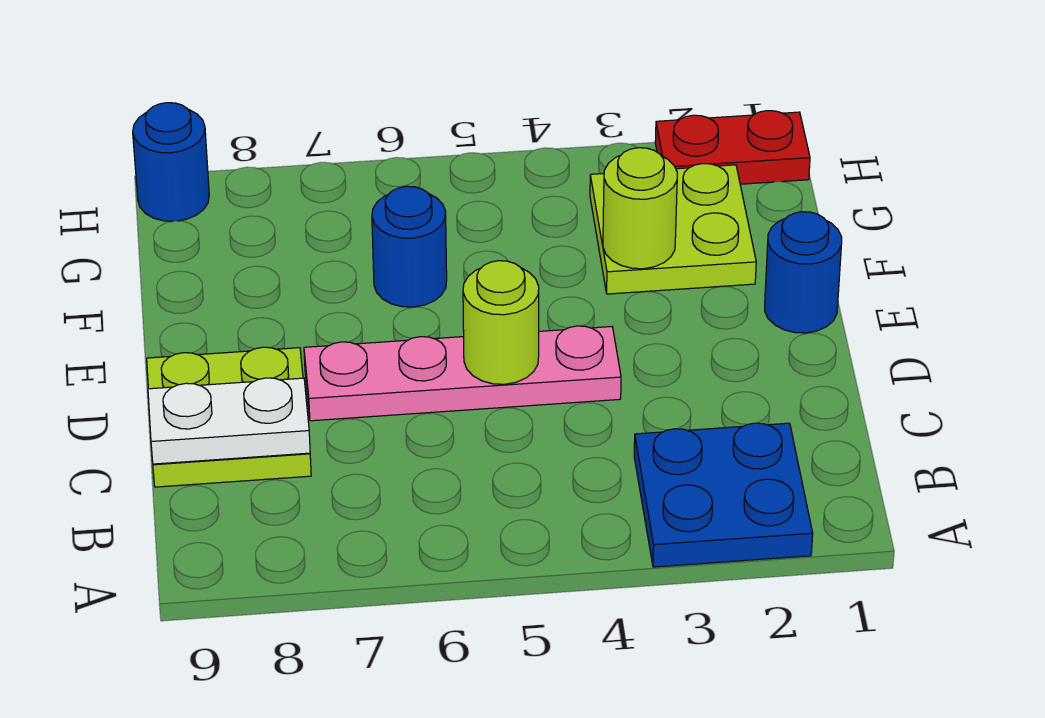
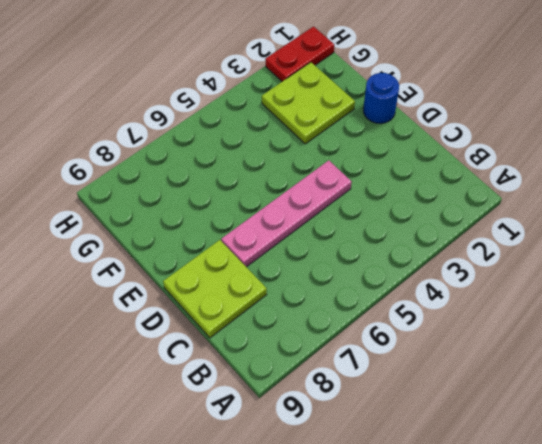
none -> blue plate A2:B3 level 1
none -> blue round brick F6 level 1

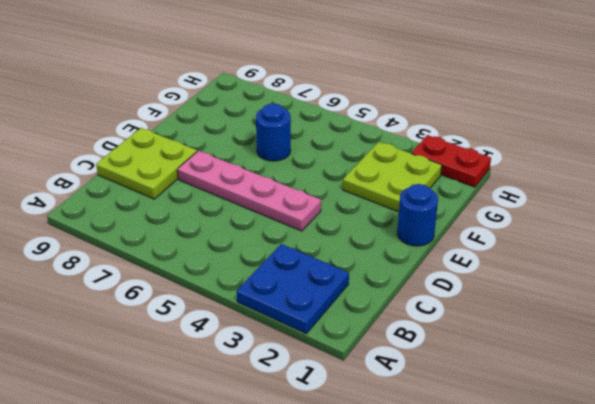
none -> blue round brick H9 level 1
none -> white plate C8:C9 level 2

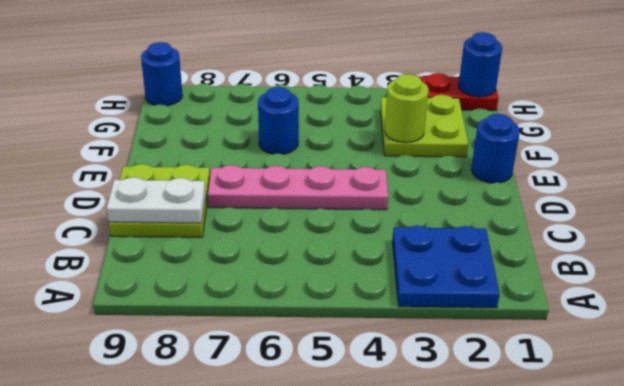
blue round brick H1 level 2 -> none
none -> lime round brick D5 level 2

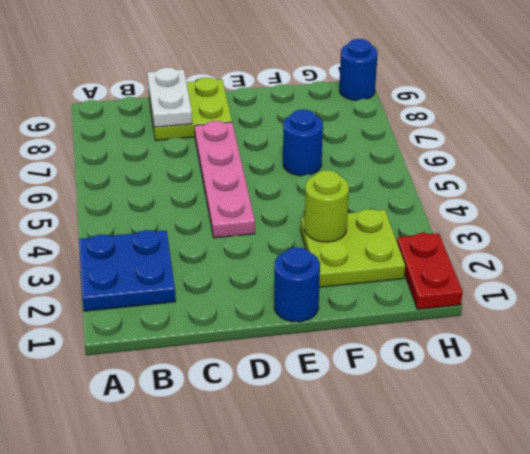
none -> lime round brick D5 level 2

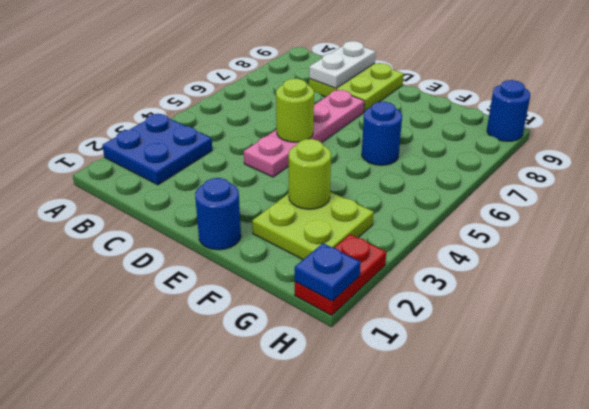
blue plate H1 level 2 -> none

